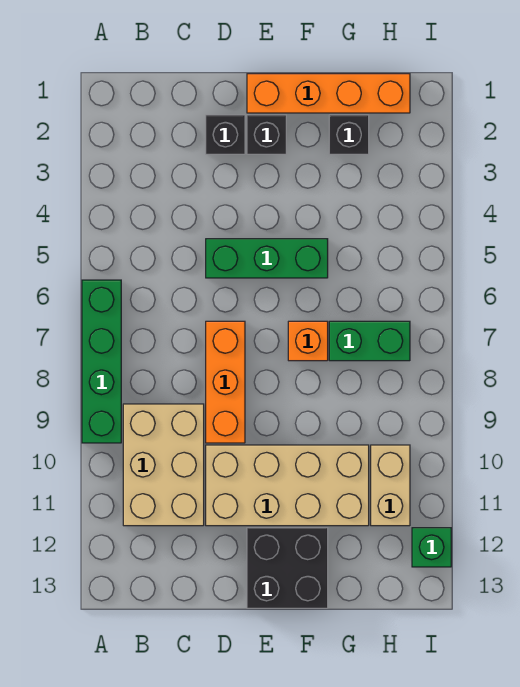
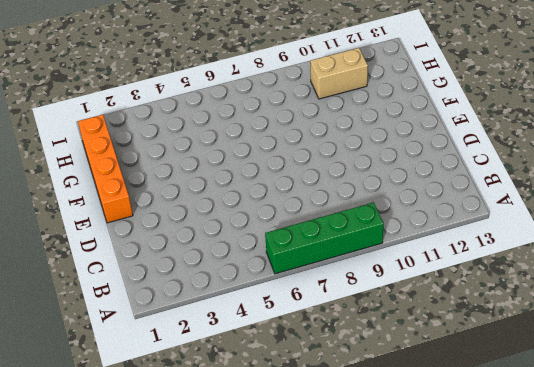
none -> tan brick B9:C11 level 1
none -> black brick D2 level 1
none -> green brick D5:F5 level 1

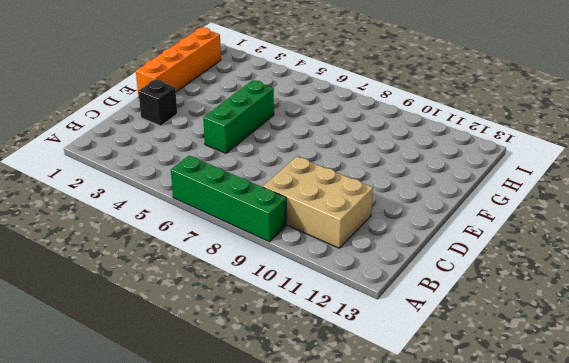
none -> orange brick D7:D9 level 1
none -> tan brick D10:G11 level 1
none -> black brick E2 level 1

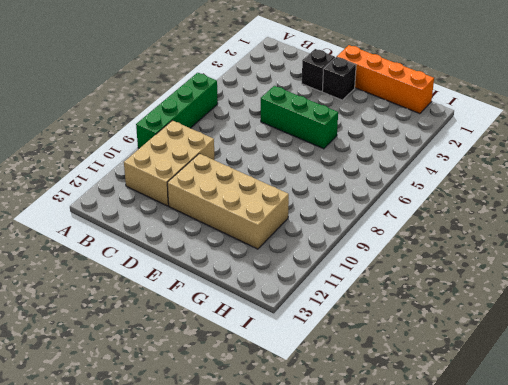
none -> orange brick D7:D9 level 1
none -> black brick E12:F13 level 1
none -> orange brick F7 level 1

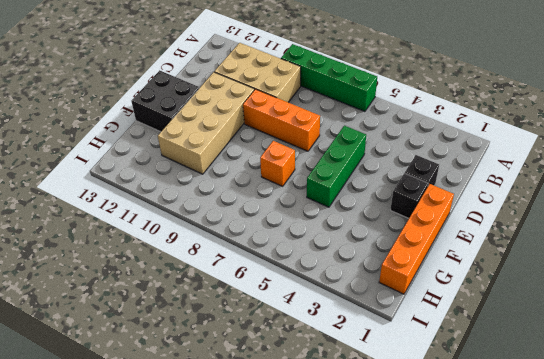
none -> black brick G2 level 1
none -> green brick G7:H7 level 1
none -> tan brick H10:H11 level 1

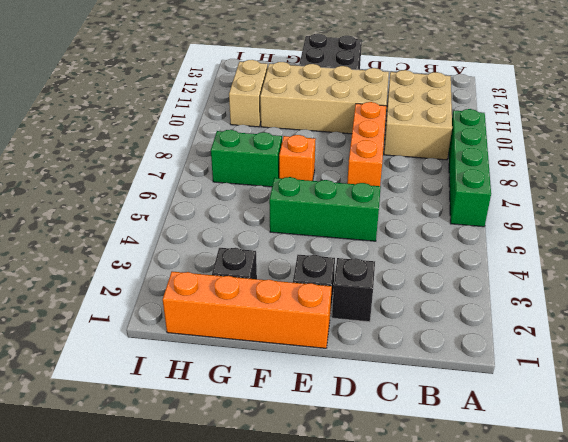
none -> green brick I12 level 1

